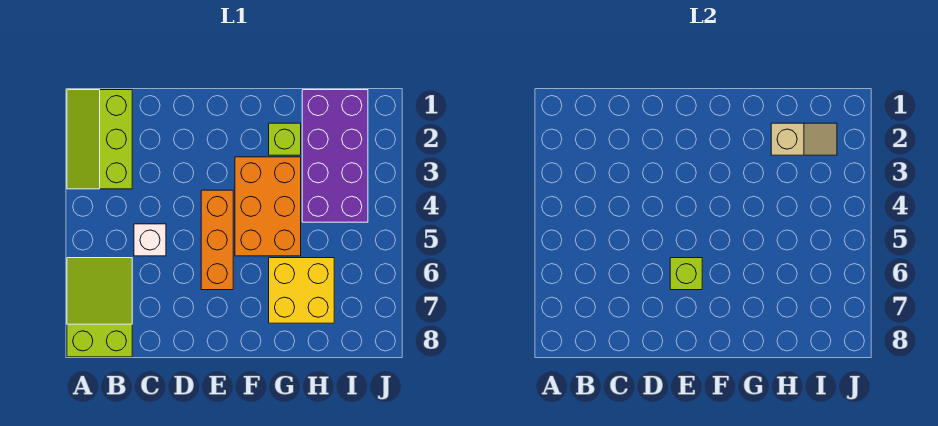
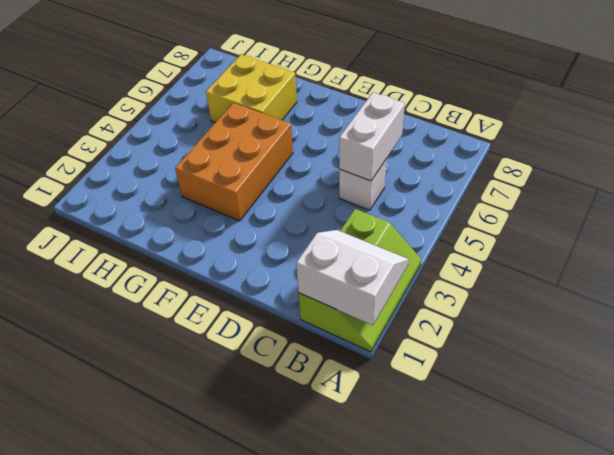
white slope A1:B2 level 2 top 1 -> none
white brick C5:C6 level 2 -> none
none -> lime slope A6:B8 level 1 top 8
none -> orange brick E4:E6 level 1

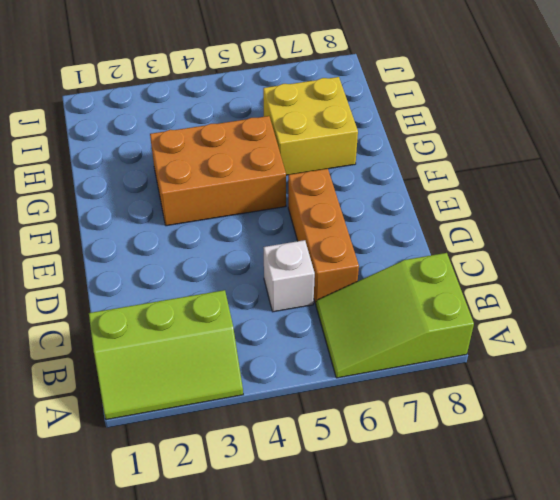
orange brick C6:E6 level 1 -> orange brick E4:E6 level 1
none -> lime brick G2 level 1
none -> purple brick H1:I4 level 1

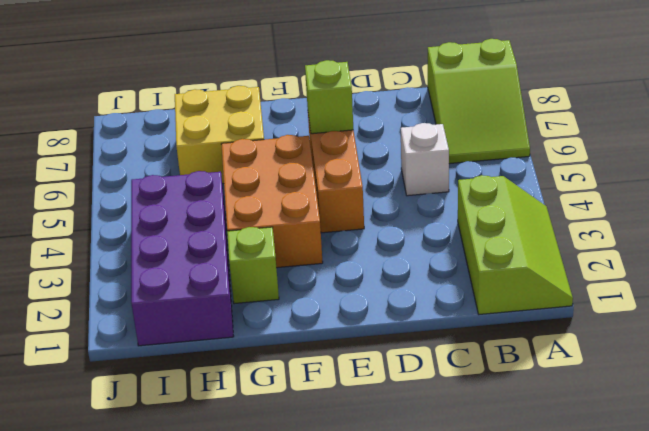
none -> tan slope H2:I2 level 2 top H

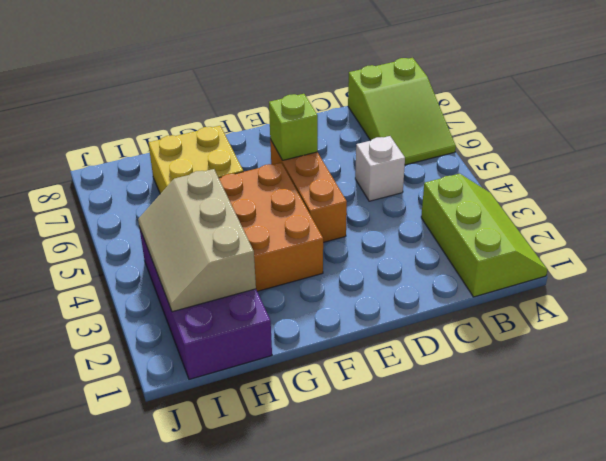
tan slope H2:I4 level 2 top H -> tan slope H2:I2 level 2 top H
none -> lime brick G2 level 1

